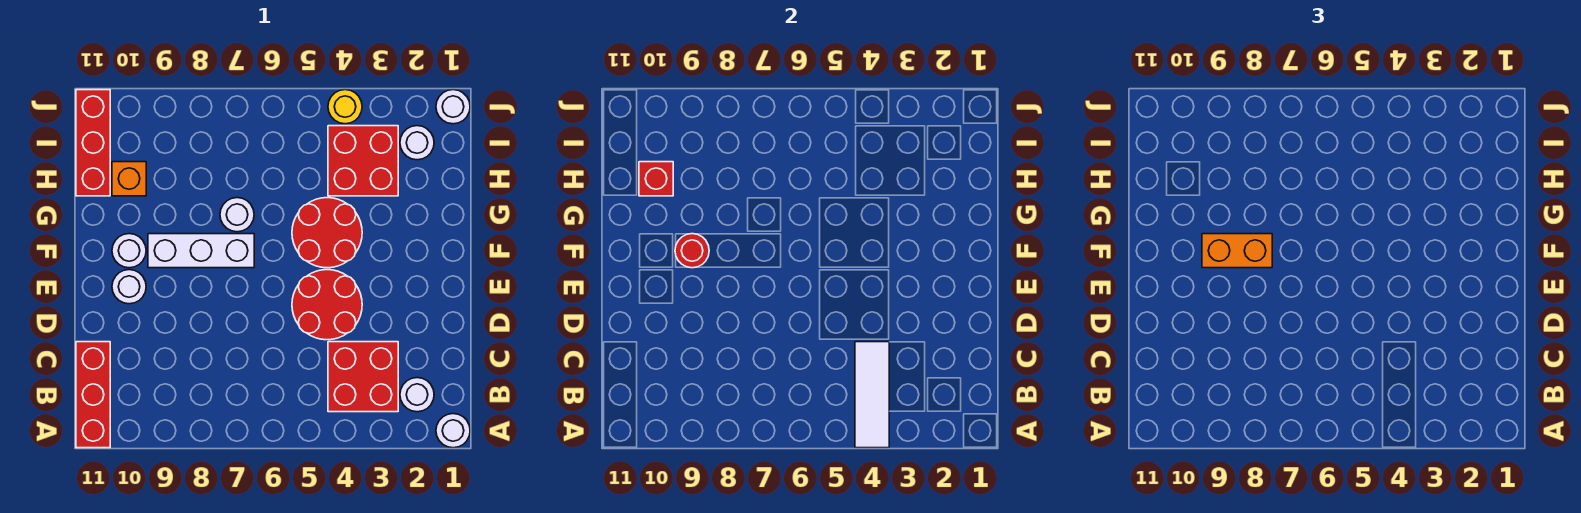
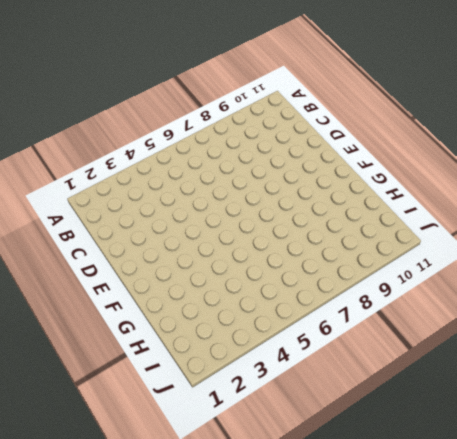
none -> white round brick A1 level 1
none -> red brick A11:C11 level 1
none -> white round brick B2 level 1

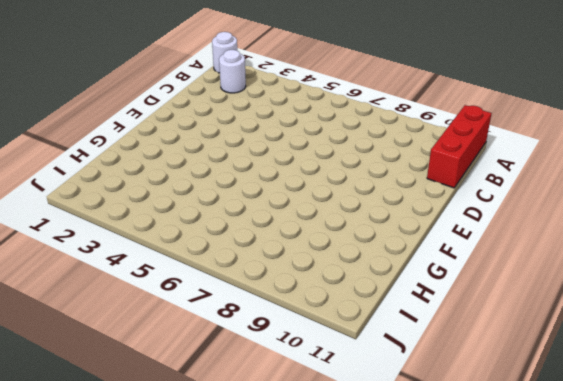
none -> red brick B3:C4 level 1
none -> red round brick D4:E5 level 1
none -> white round brick E10 level 1

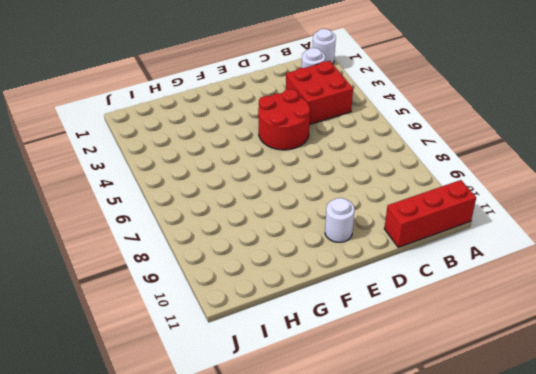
none -> red round brick F4:G5 level 1
none -> white brick F7:F9 level 1
none -> white round brick F10 level 1

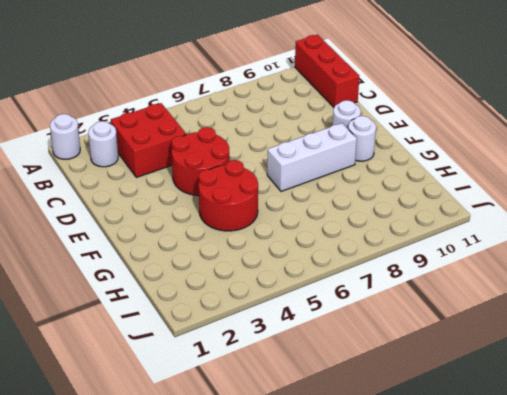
none -> white round brick G7 level 1
none -> red brick H3:I4 level 1
none -> orange brick H10 level 1

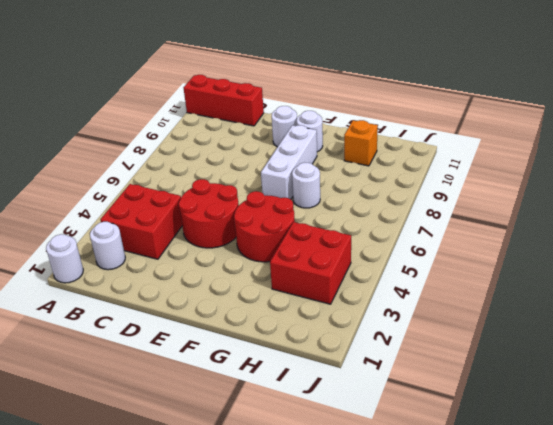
none -> red brick H11:J11 level 1
none -> white round brick I2 level 1
none -> white round brick J1 level 1

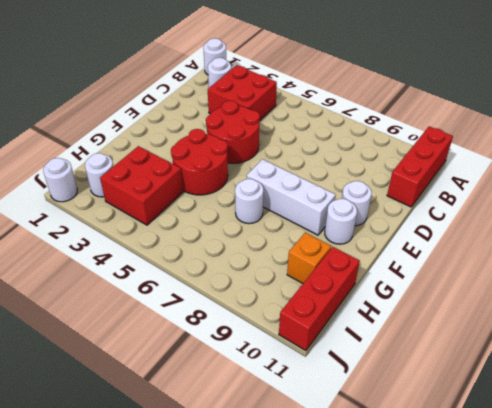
none -> yellow round brick J4 level 1
none -> white tile A4:C4 level 2
none -> red round brick F9 level 2

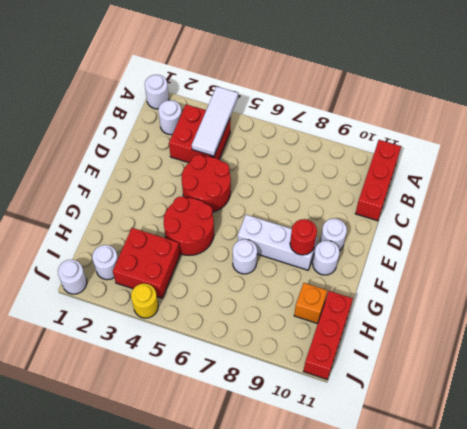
none -> red brick H10 level 2
none -> orange brick F8:F9 level 3

